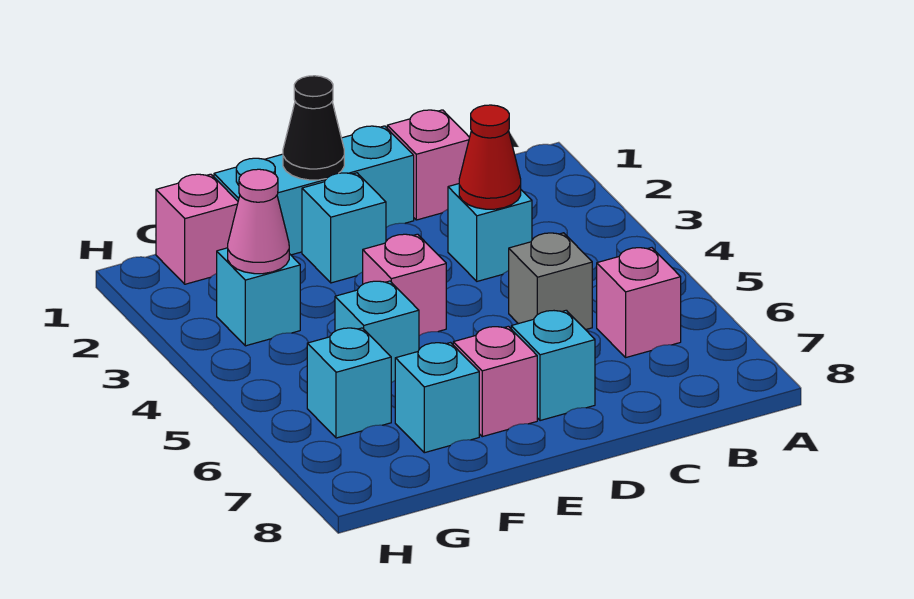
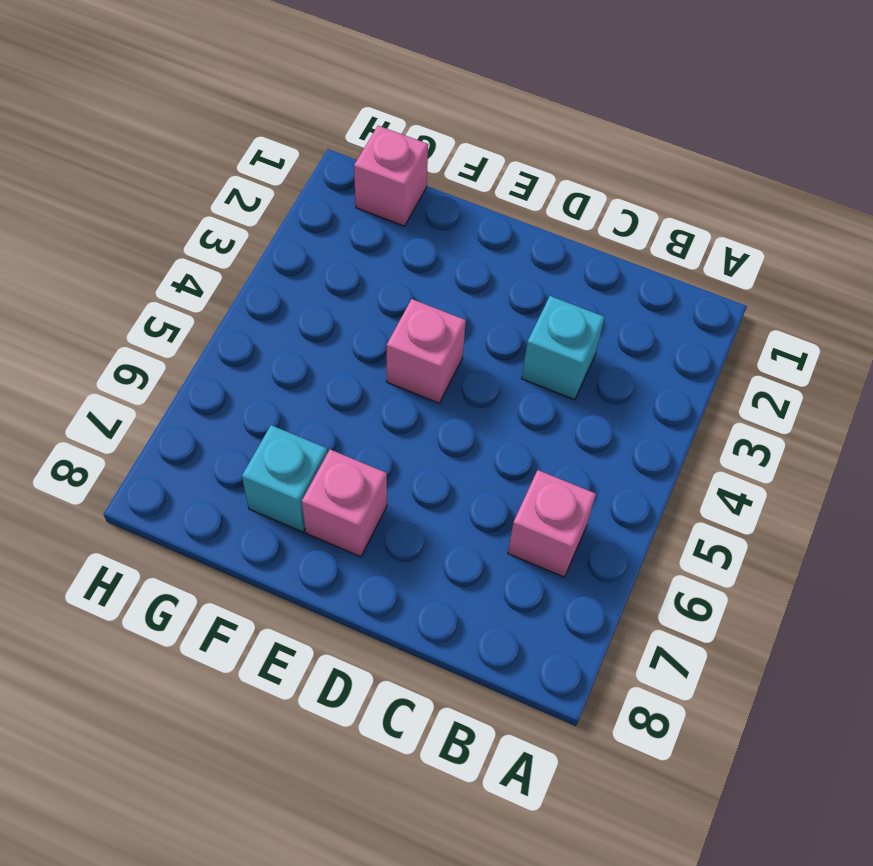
none -> pink brick C1 level 1
none -> grey brick C5 level 1
none -> cyan brick D1:F1 level 1

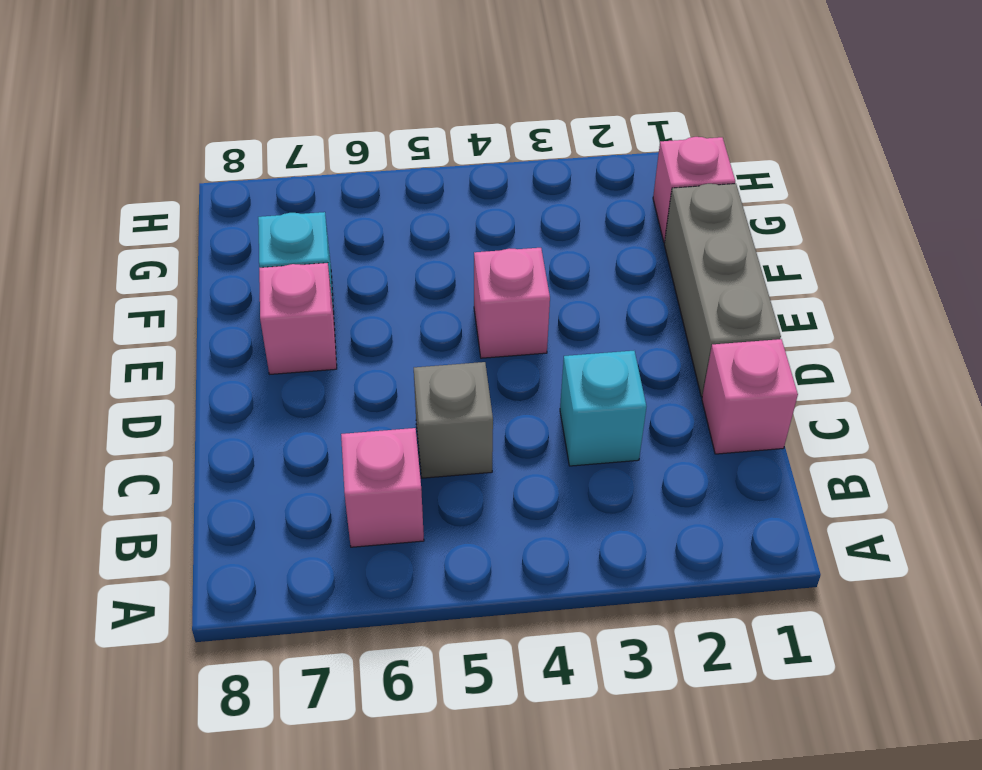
grey brick D1:F1 level 1 -> cyan brick D1:F1 level 1
none -> cyan brick D7 level 1
none -> cyan brick E2 level 1
none -> cyan brick F5 level 1

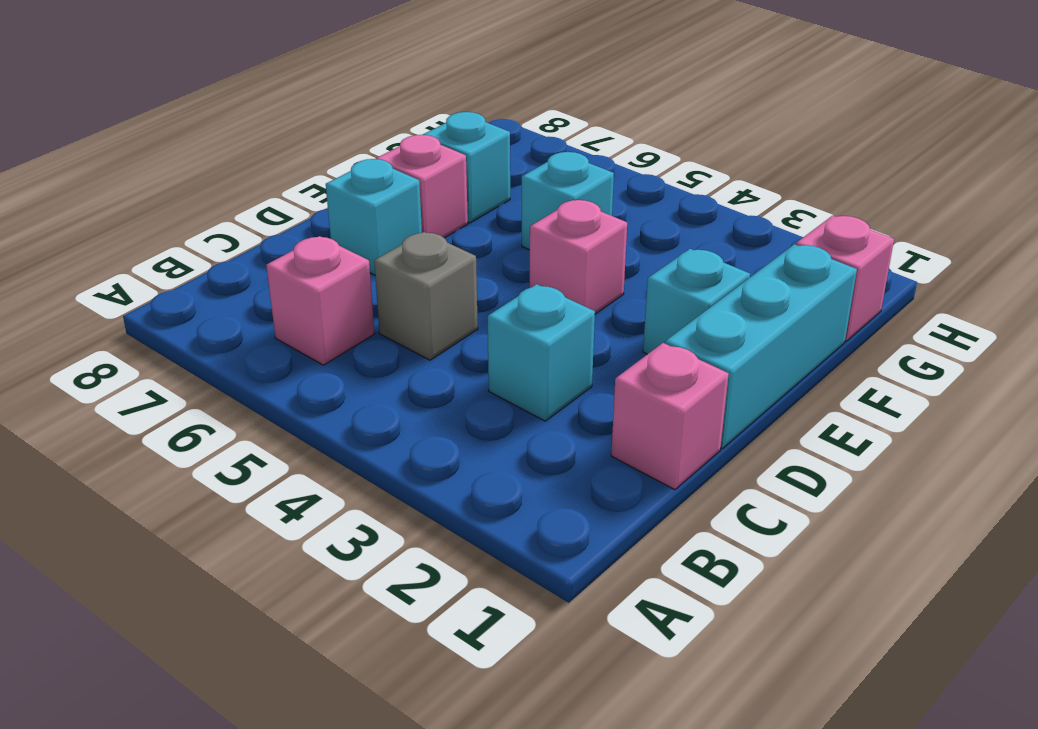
none -> cyan brick G3 level 1
none -> cyan brick G6 level 1
none -> red cone C3 level 2

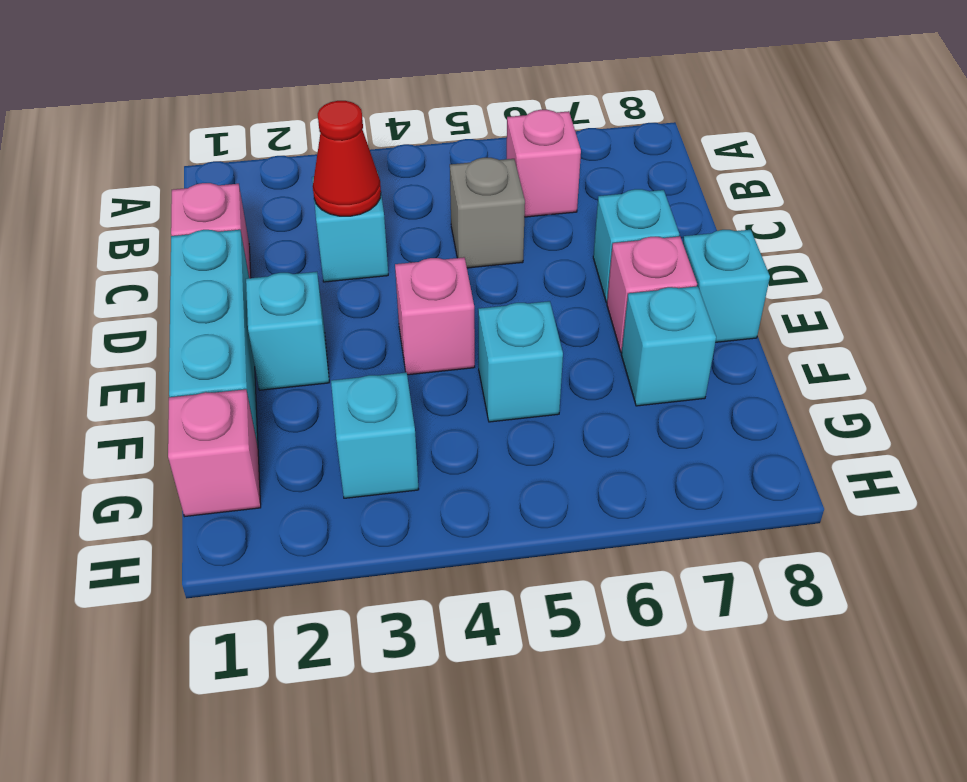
cyan brick E8 level 1 -> cyan brick G6 level 1
none -> black cone E1 level 2
none -> pink cone G3 level 2

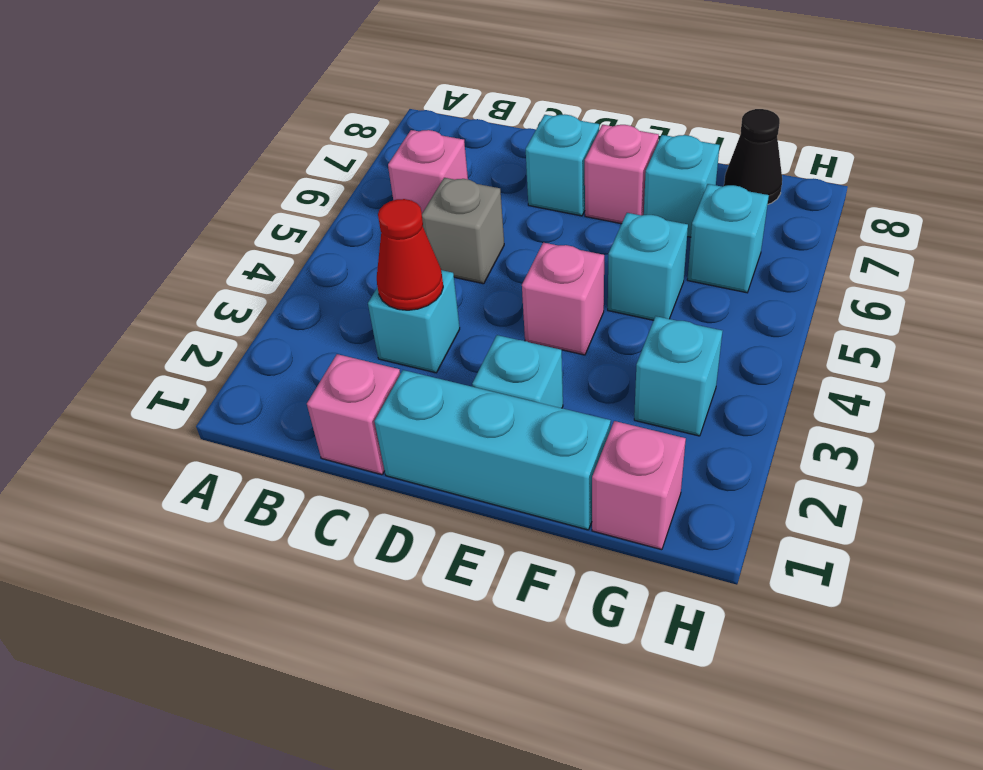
black cone G8 level 1 -> black cone E1 level 2
none -> pink cone G3 level 2

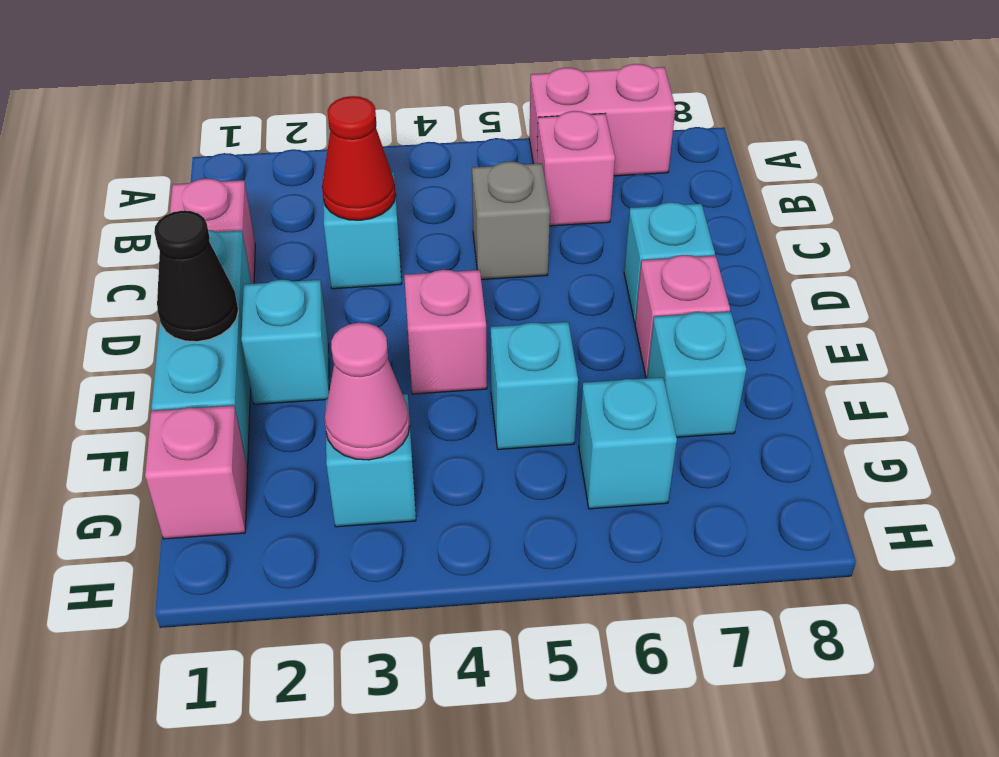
pink brick A6:A7 level 1 -> none

